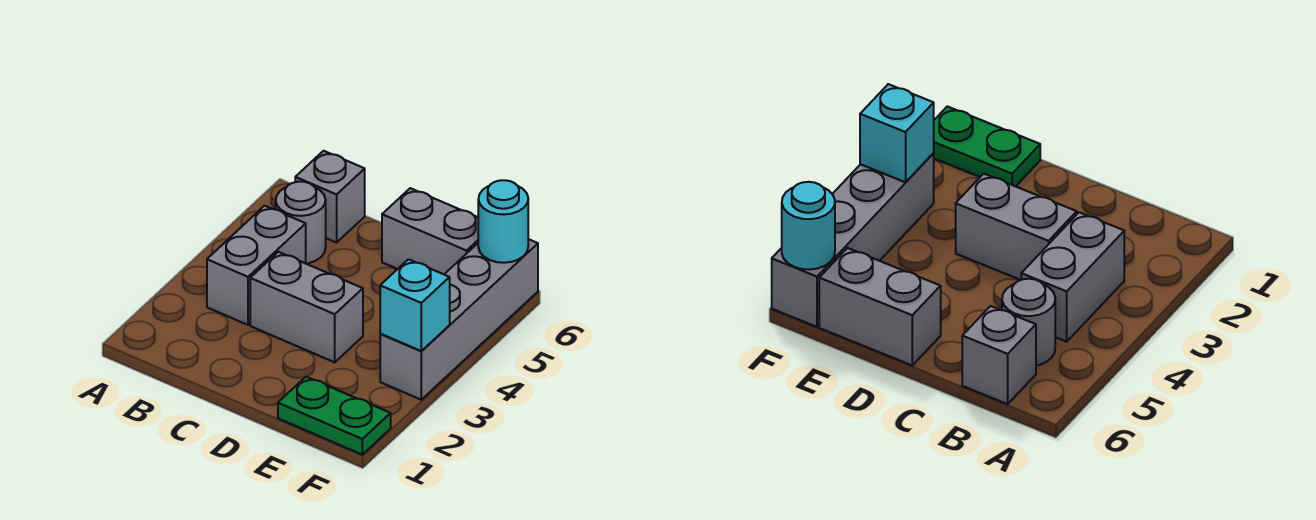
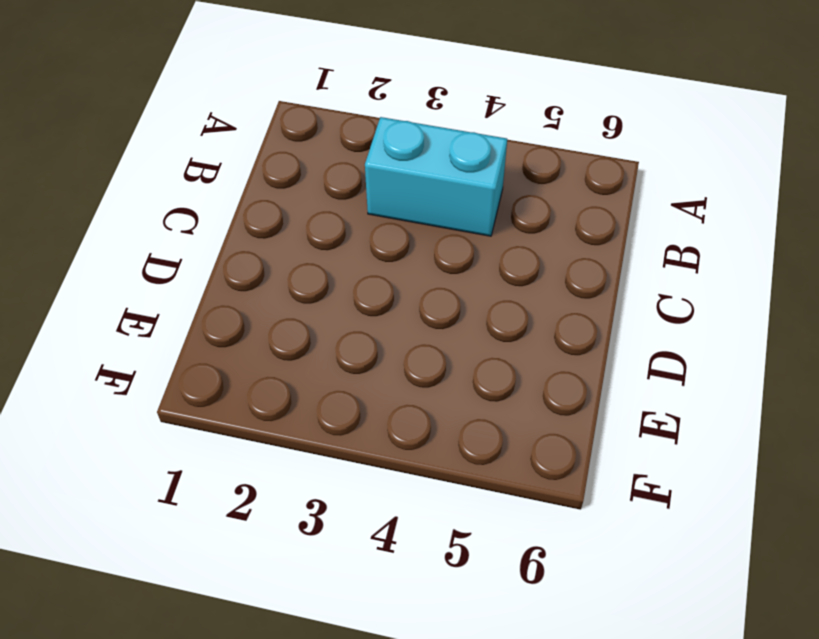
cyan brick B3:B4 level 1 -> grey brick B3:B4 level 1
none -> grey round brick B5 level 1
none -> grey brick B6 level 1

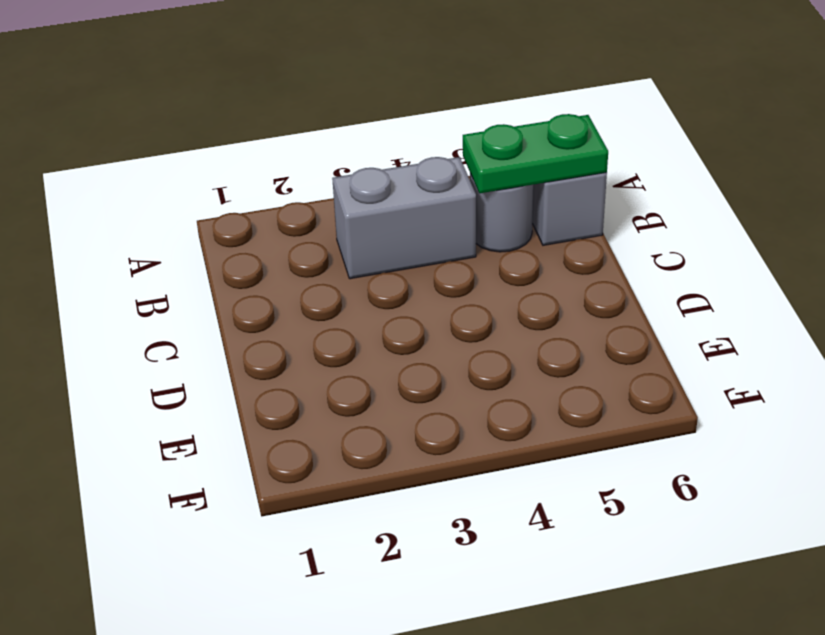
green plate B5:B6 level 2 -> green plate E1:F1 level 1
none -> grey brick C3:D3 level 1
none -> grey brick D6:E6 level 1

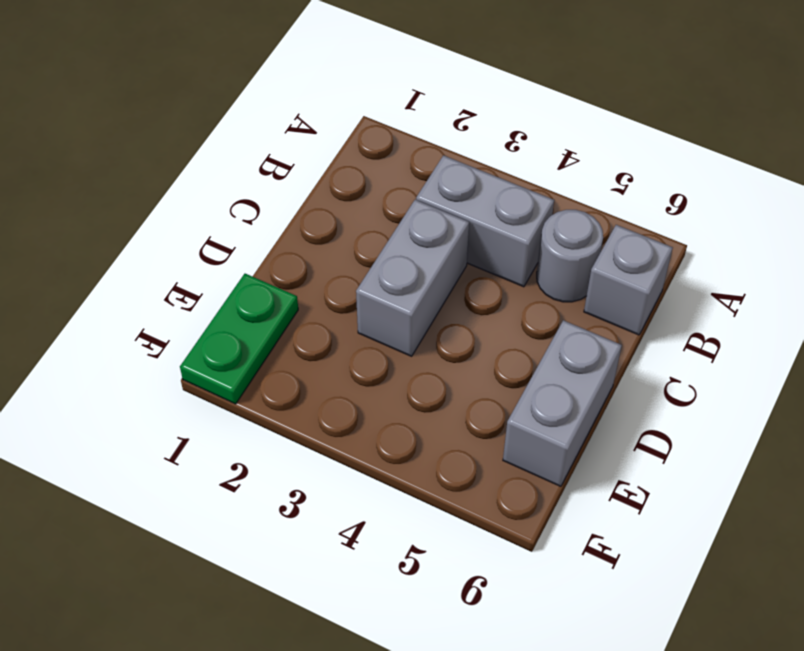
none -> grey brick F3:F6 level 1
none -> cyan brick F3 level 2

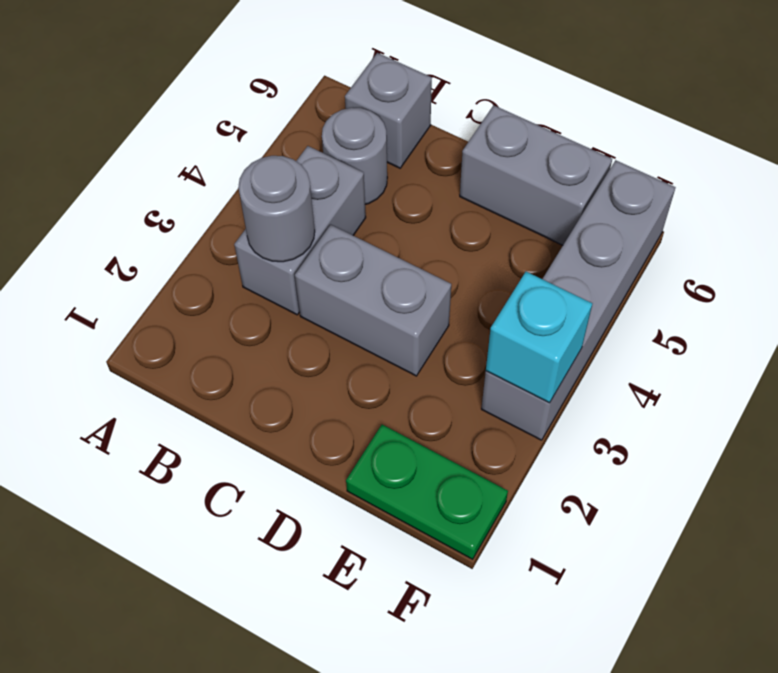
grey round brick B3 level 2 -> none
none -> cyan round brick F6 level 2

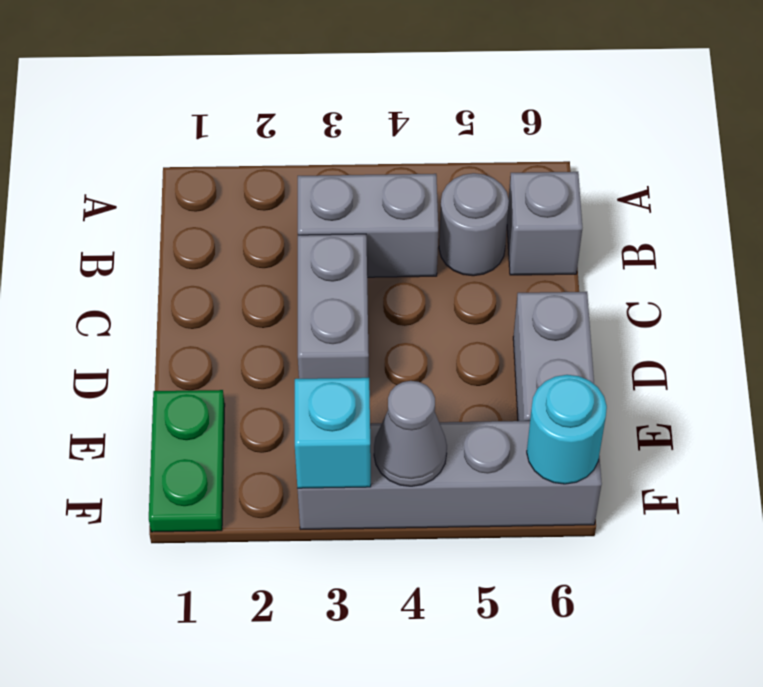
grey cone F4 level 2 -> none

